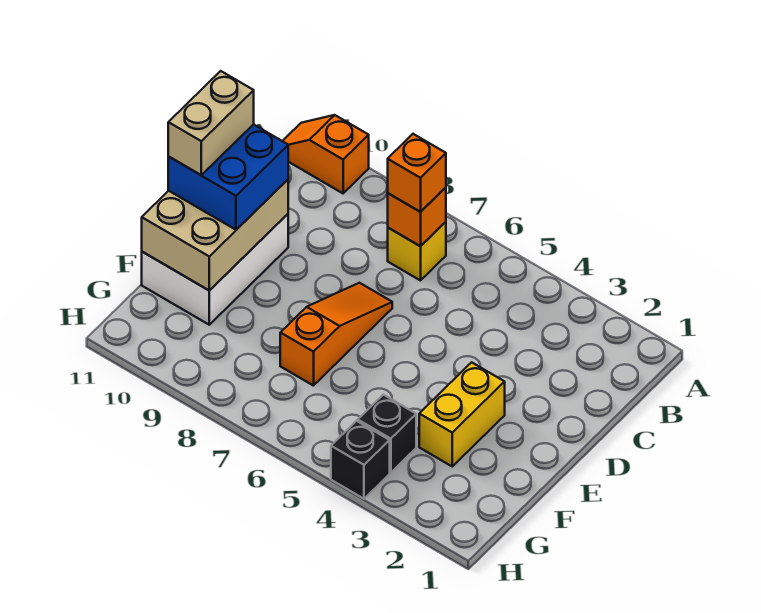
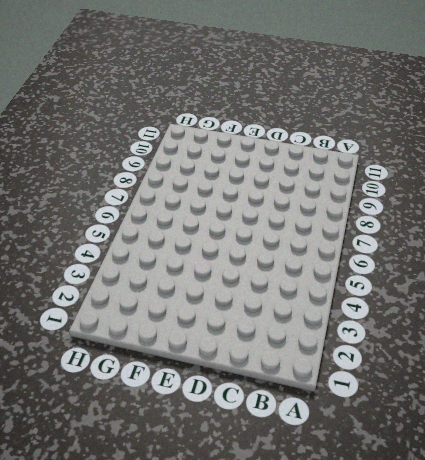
none -> orange slope A10:A11 level 1 top 10
none -> yellow brick B7 level 1
none -> orange slope D7:F7 level 1 top F

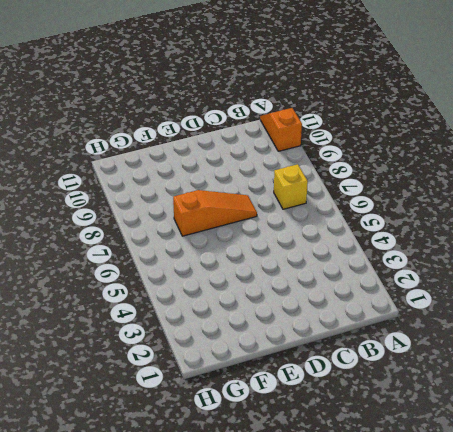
none -> white brick D10:F11 level 1
none -> yellow brick E3:F3 level 1
none -> black brick G4 level 1

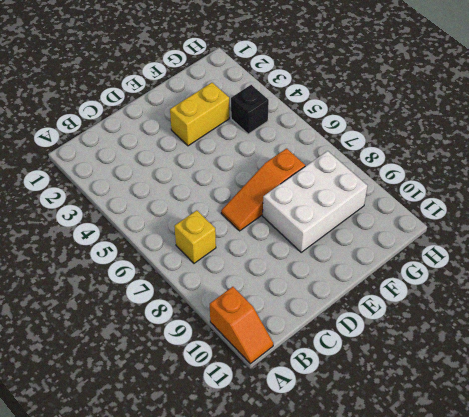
white brick E8:G9 level 1 -> white brick D10:F11 level 1
none -> black brick H4 level 1
none -> orange brick B7 level 2
none -> tan brick D10:F11 level 2

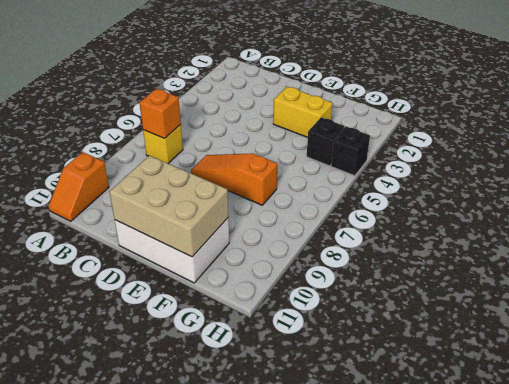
none -> orange brick B7 level 3
none -> blue brick D10:E11 level 3
none -> tan brick D11:E11 level 4

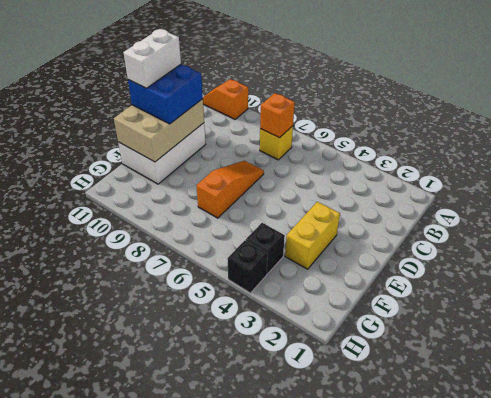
white brick D11:E11 level 4 -> tan brick D11:E11 level 4
none -> orange brick B7 level 3

